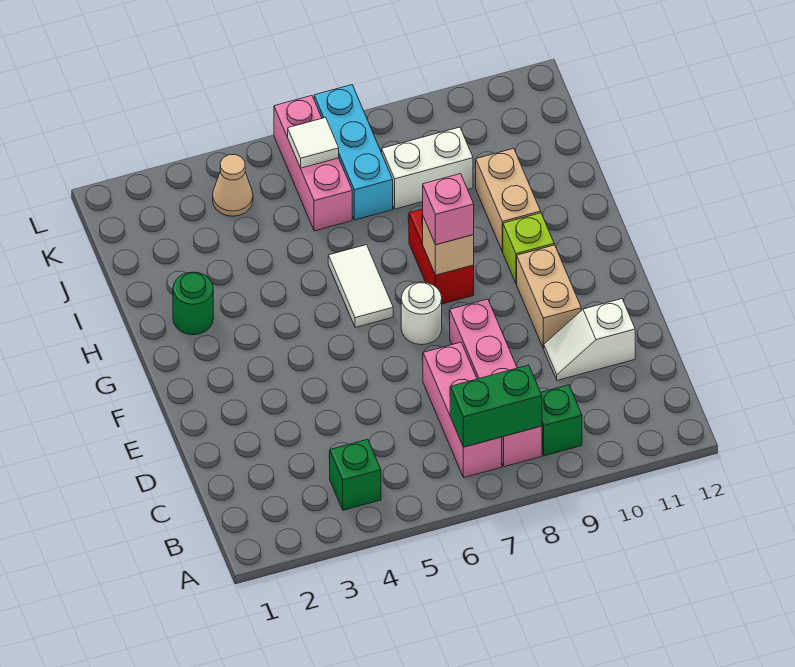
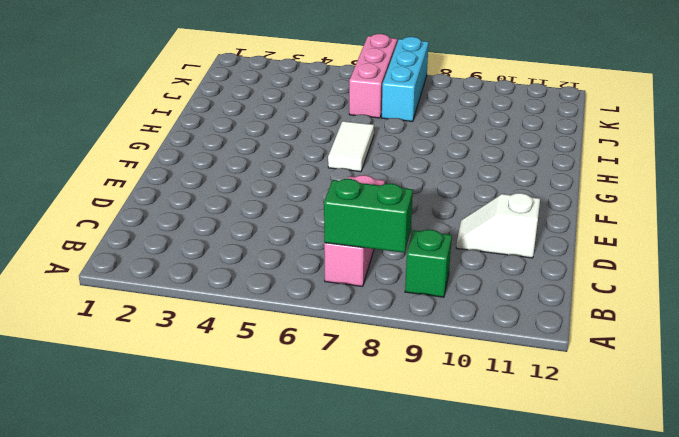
none -> green brick B4 level 1
none -> pink brick B8:E8 level 1
none -> tan brick E10:F10 level 1

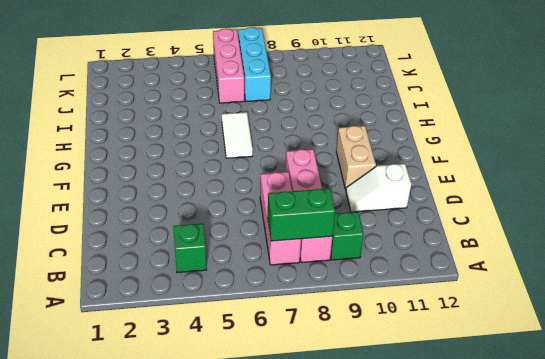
none -> white round brick F7 level 1
none -> red brick G8:H8 level 1
none -> lime brick G10 level 1

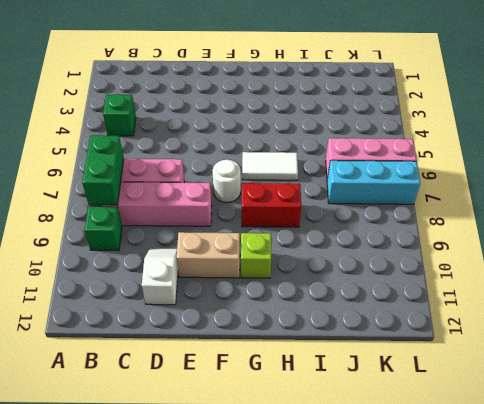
none -> green round brick H2 level 1
none -> tan brick H10:I10 level 1
none -> white brick J8:J9 level 1

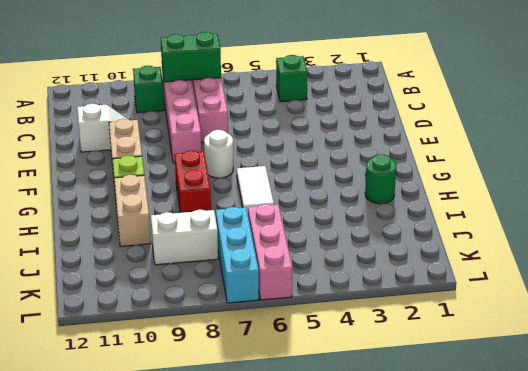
none -> tan cone K4 level 1
none -> tan brick G8 level 2
none -> white tile K6 level 2

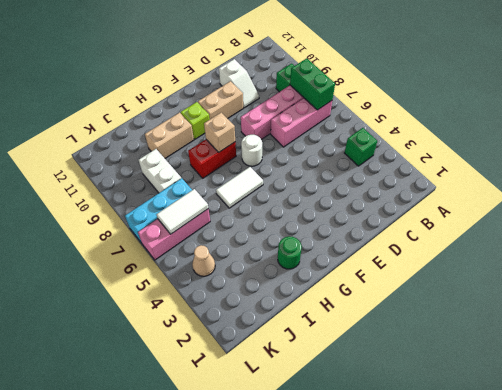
white tile J6:K6 level 2 -> white tile K6 level 2
none -> pink brick G8 level 3

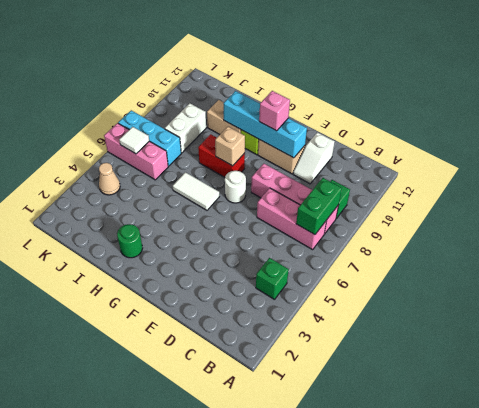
cyan brick E10:H10 level 2 -> none
pink brick F10 level 3 -> pink brick G8 level 3

